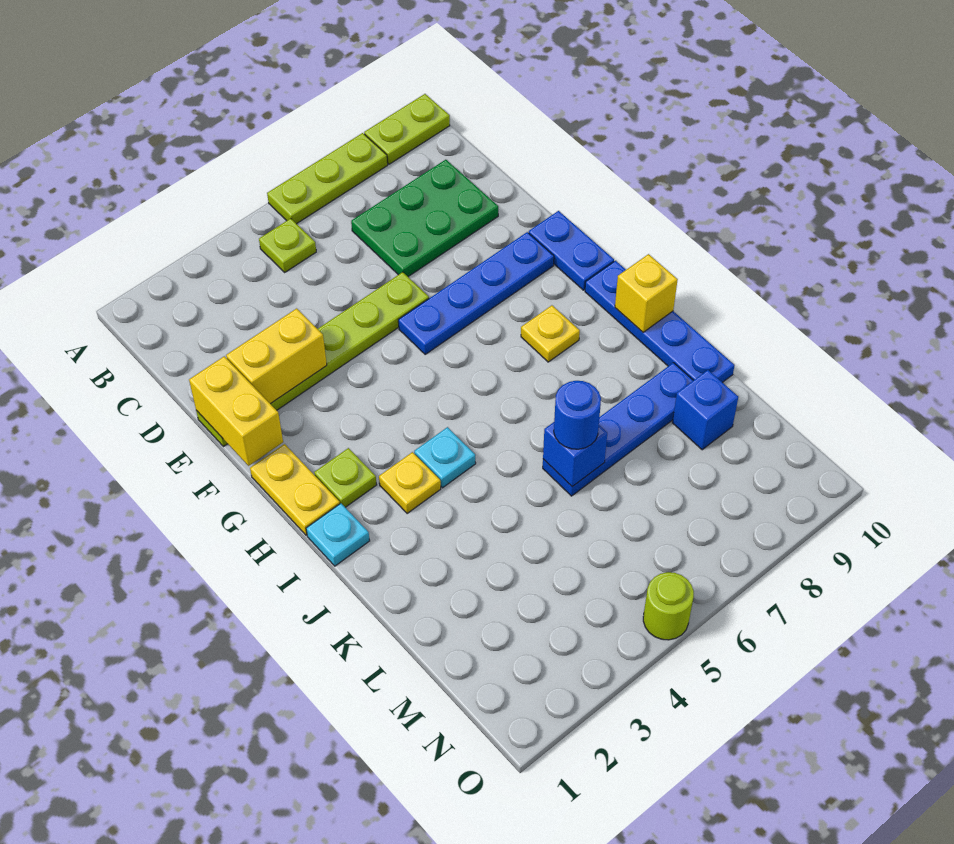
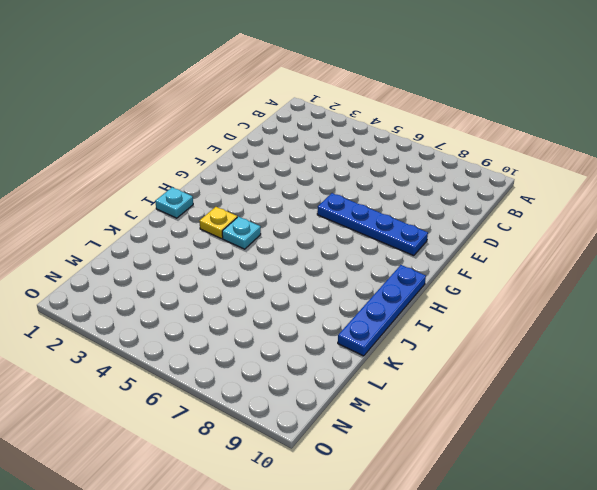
none -> lime plate A6:A8 level 1
none -> lime plate A9:A10 level 1
none -> lime plate B5 level 1

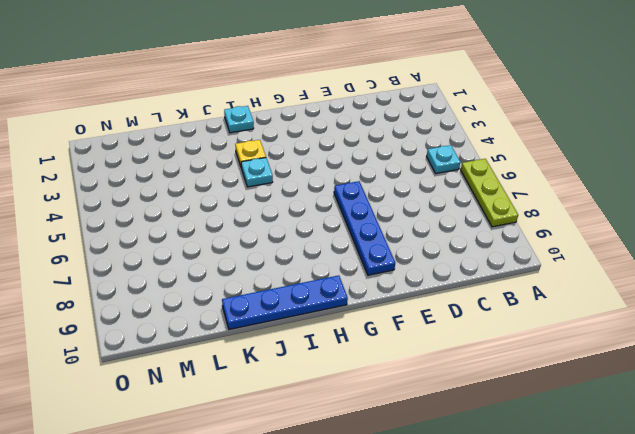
cyan plate B5 level 1 -> lime plate B5 level 1
none -> lime plate A9:A10 level 1
none -> green plate C7:D9 level 1
none -> lime plate E1:E6 level 1

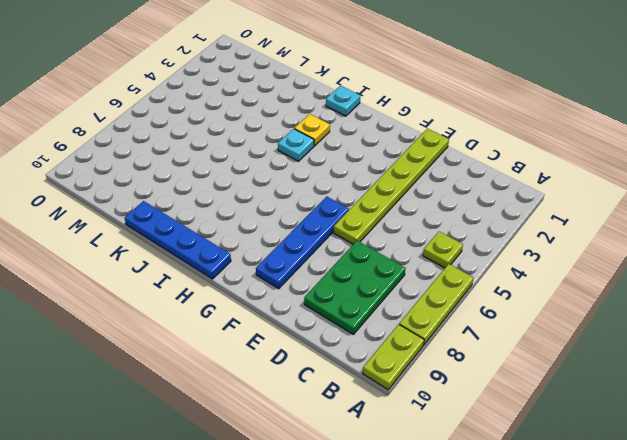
none -> blue plate F10:G10 level 1
none -> yellow plate G1:H1 level 1
none -> lime plate H2 level 1

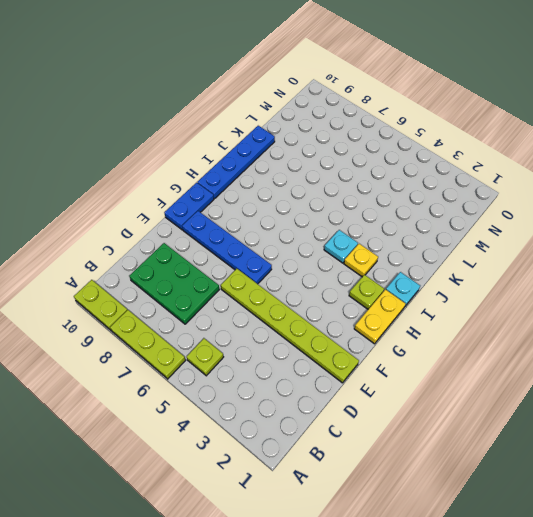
none -> yellow plate H8 level 1
none -> blue plate K6:K9 level 1
none -> blue brick L9 level 1

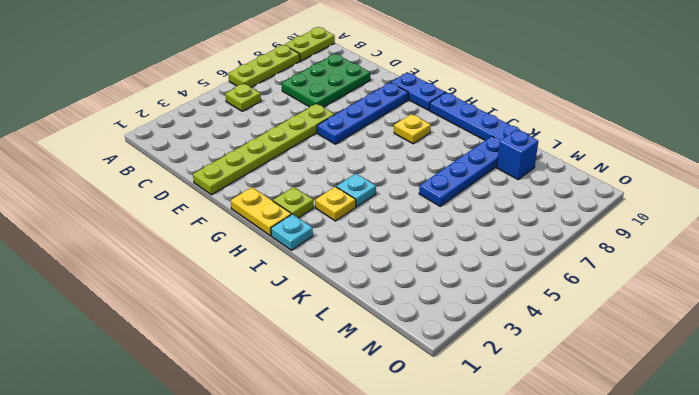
none -> lime round brick O5 level 1
none -> yellow brick E1:F1 level 2
none -> yellow brick E2:E3 level 2

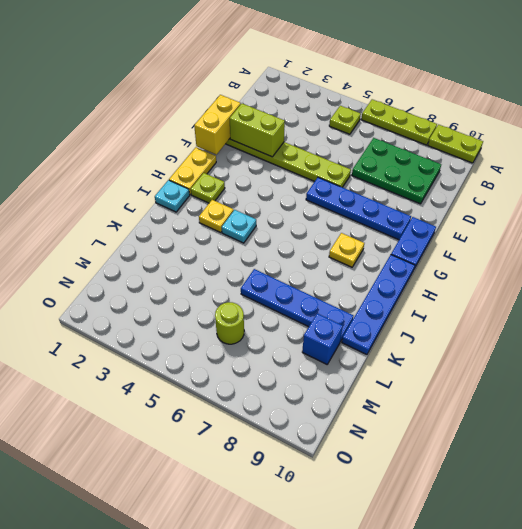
lime brick E2:E3 level 2 -> yellow brick E2:E3 level 2
lime round brick M6 level 1 -> lime round brick O5 level 1
none -> yellow brick I10 level 2
none -> blue brick K6 level 2
none -> blue round brick K6 level 3

